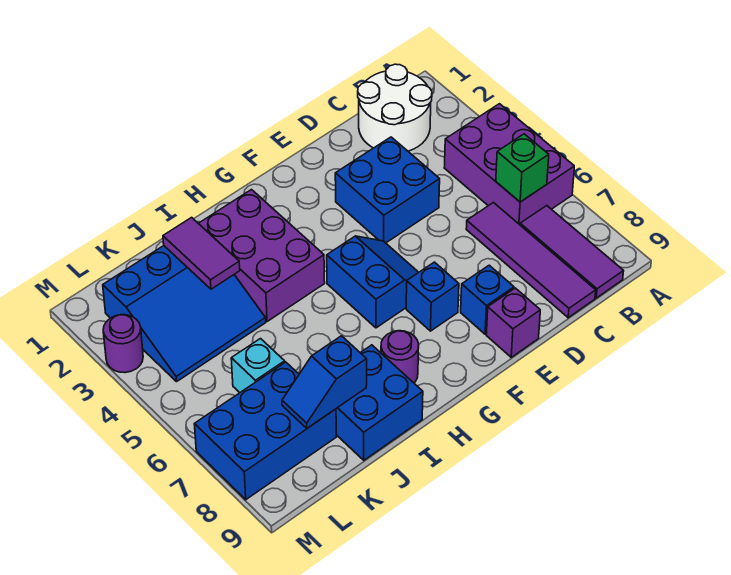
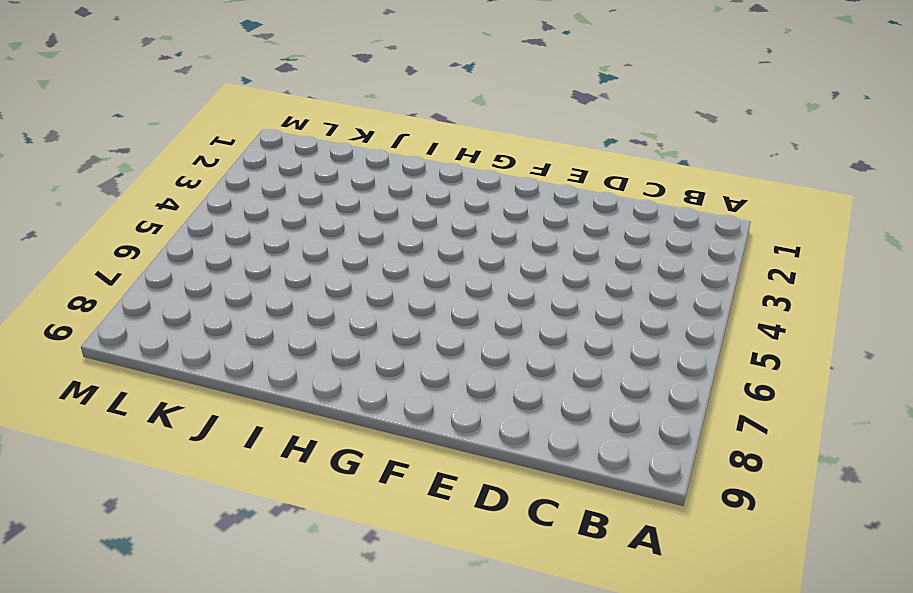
none -> purple brick A4:B6 level 1
none -> white round brick B1:C2 level 1
none -> purple tile B7:B9 level 1

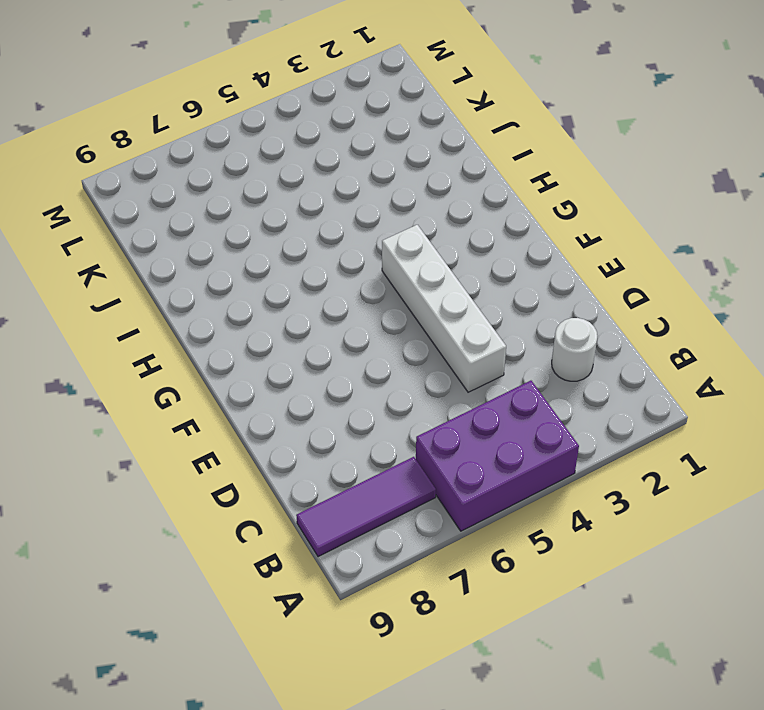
white round brick C2 level 1 -> white round brick B1:C2 level 1
white brick D4:G4 level 1 -> blue brick D3:E4 level 1
none -> purple tile C6:C9 level 1
none -> blue brick E8 level 1
none -> purple brick E9 level 1

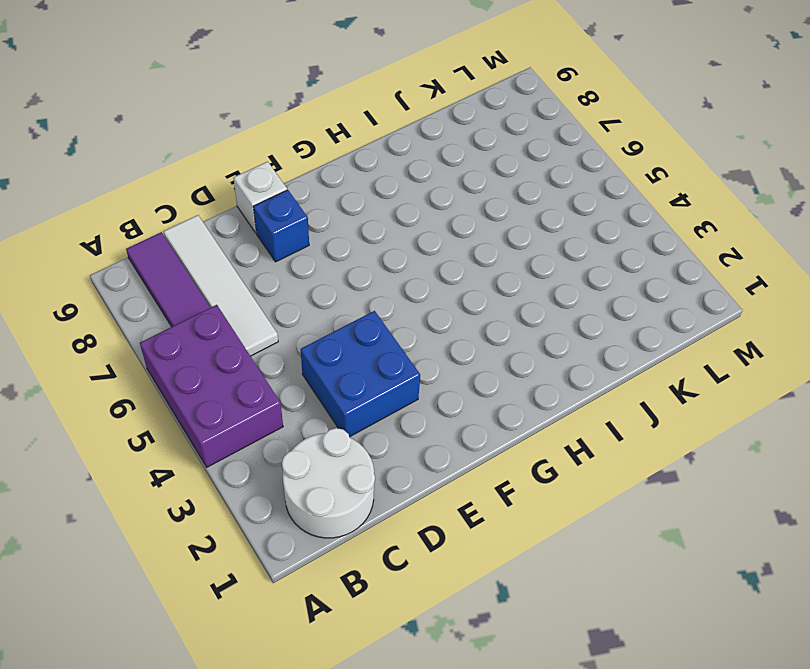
white tile C6:C9 level 1 -> purple tile C6:C9 level 1
white brick E9 level 1 -> purple brick E9 level 1
none -> blue slope F5:G6 level 1 top G
none -> blue brick F7 level 1
none -> purple brick H2:I4 level 1

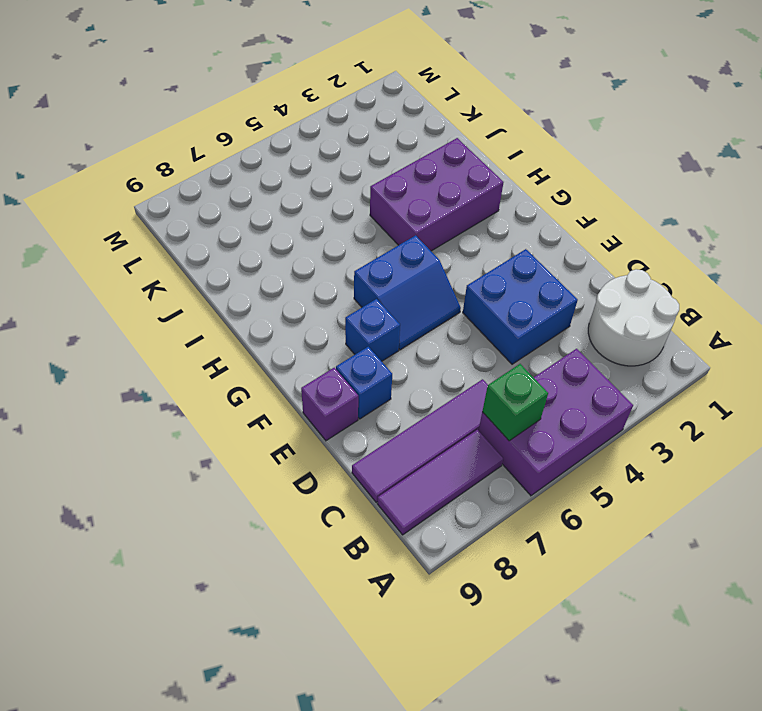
none -> purple round brick H8 level 1
none -> blue brick I8:J9 level 1
none -> blue slope J2:L4 level 1 top 2

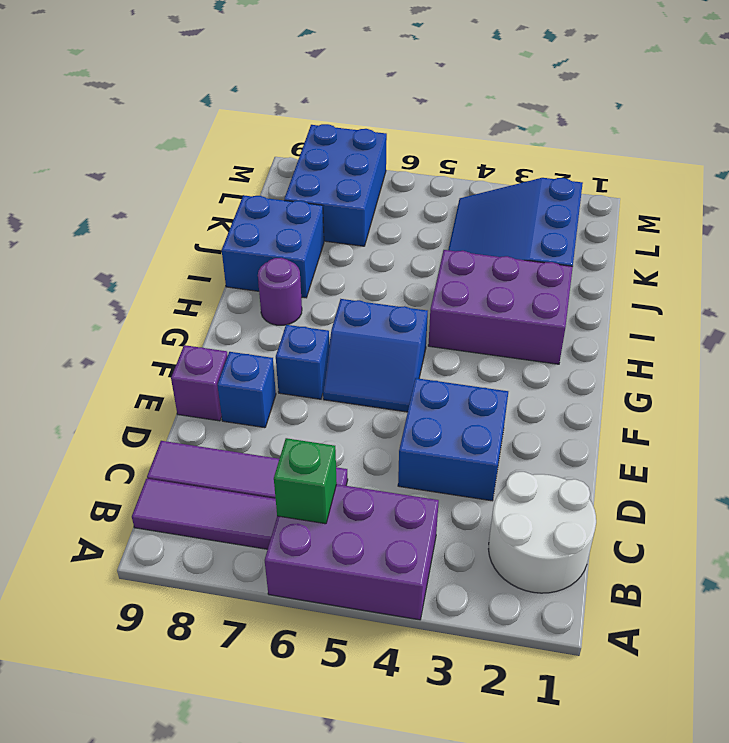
none -> cyan brick K6 level 1
none -> purple round brick M3 level 1
none -> purple tile J2:J3 level 2

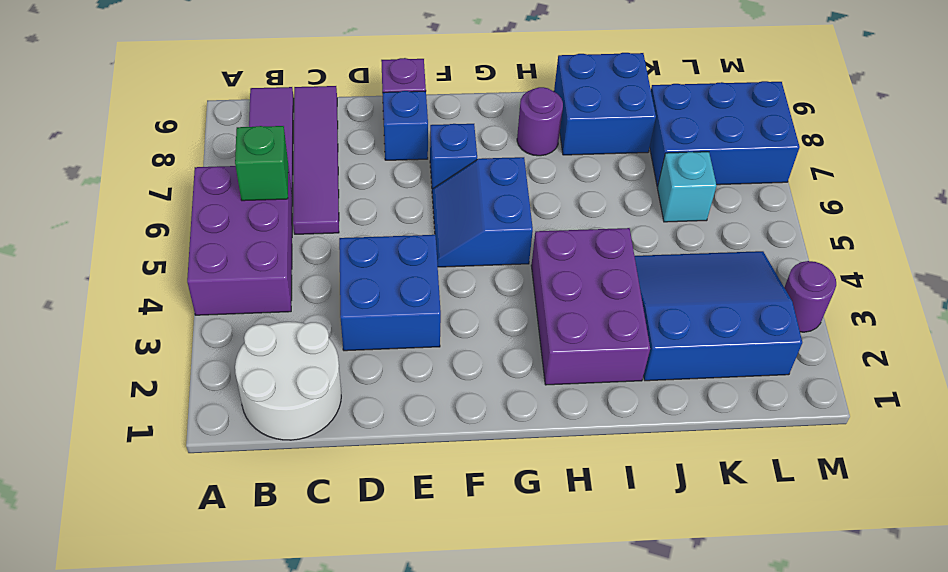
none -> purple tile J2:J3 level 2
none -> blue slope J8:K8 level 2 top J

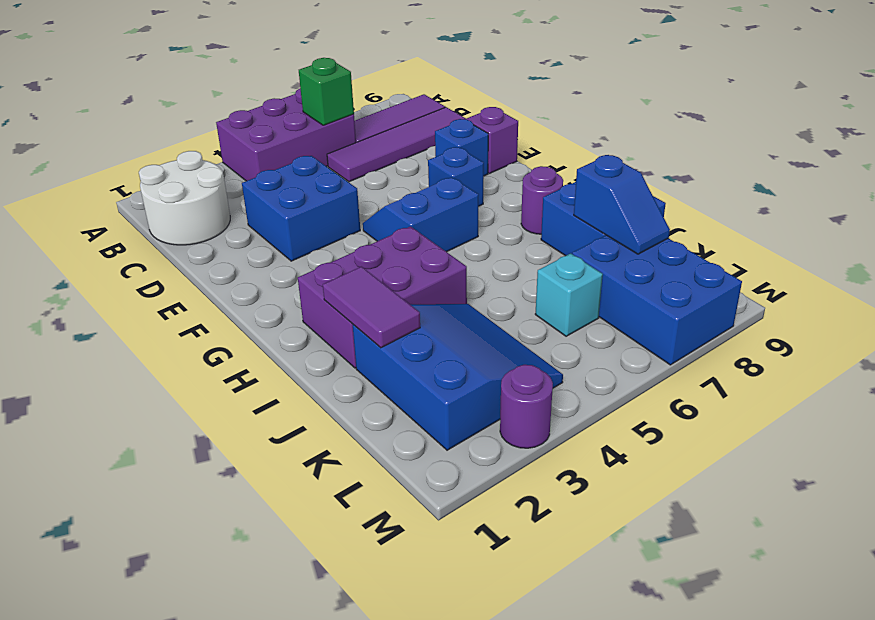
purple tile I2:J2 level 2 -> purple tile J2:J3 level 2

